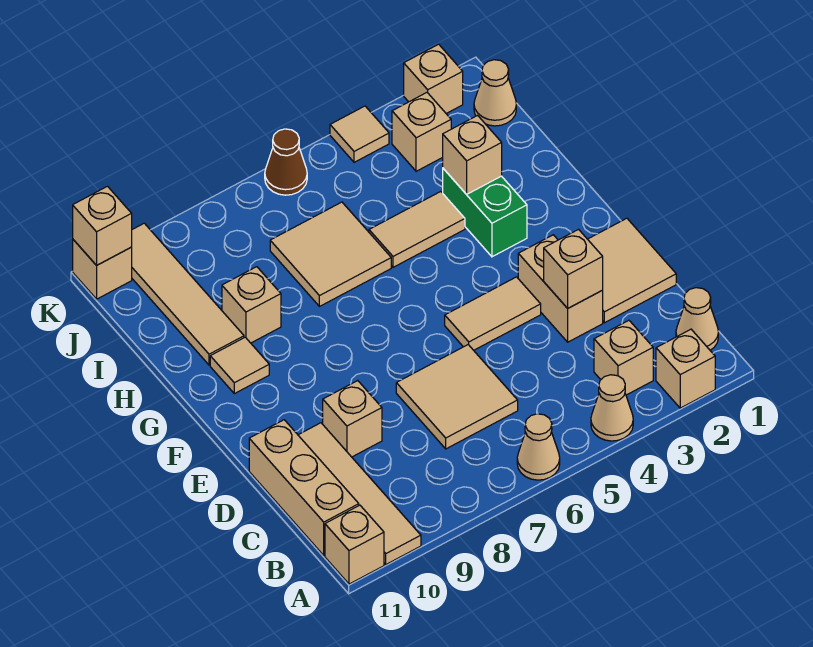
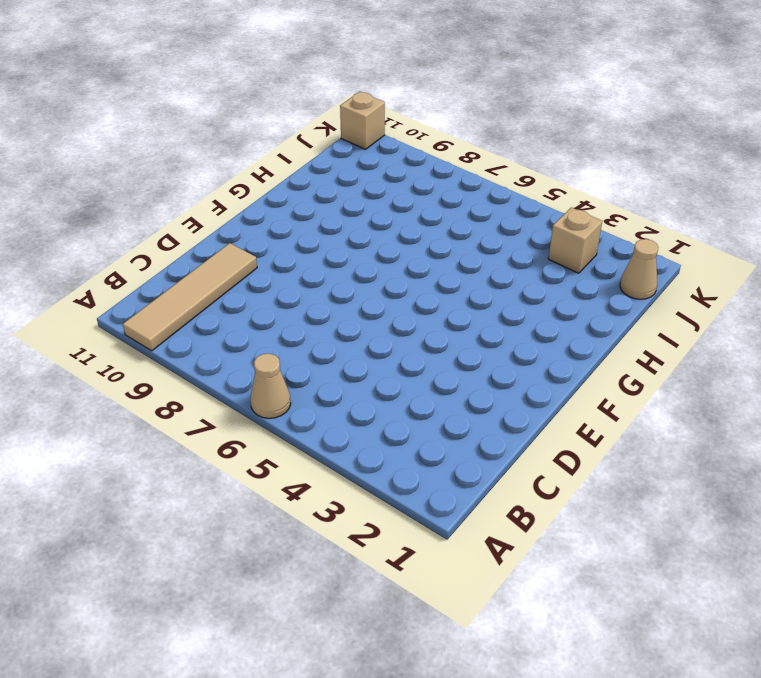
none -> tan brick A2 level 1
none -> tan cone A4 level 1
none -> tan brick A11 level 1

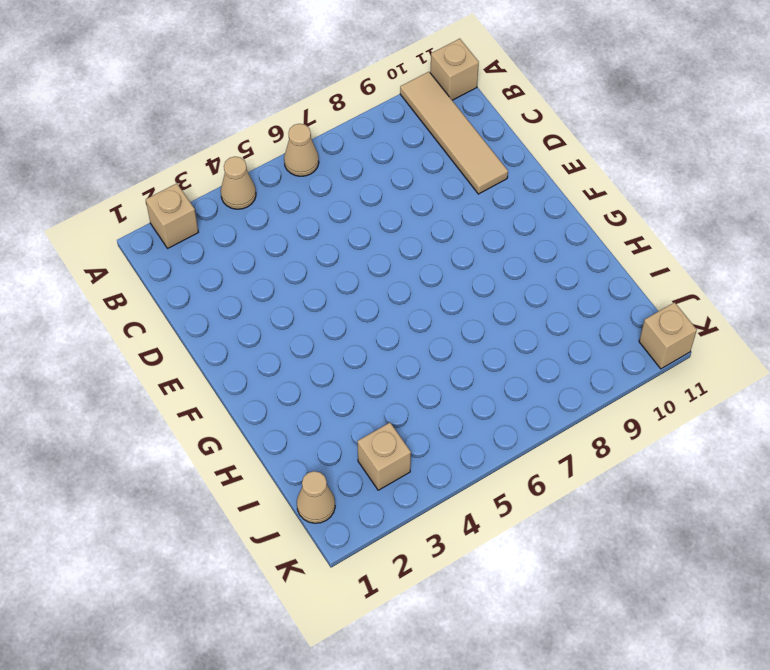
none -> tan cone B1 level 1
none -> tan brick B3 level 1
none -> tan brick B11:D11 level 1

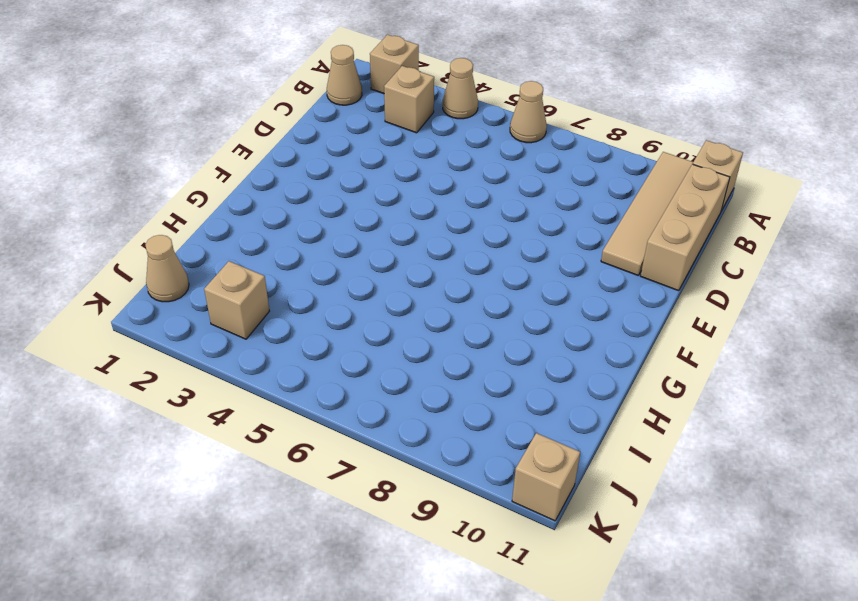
none -> tan tile C6:D7 level 1
none -> tan tile D1:E2 level 1
none -> tan brick D3:E3 level 1

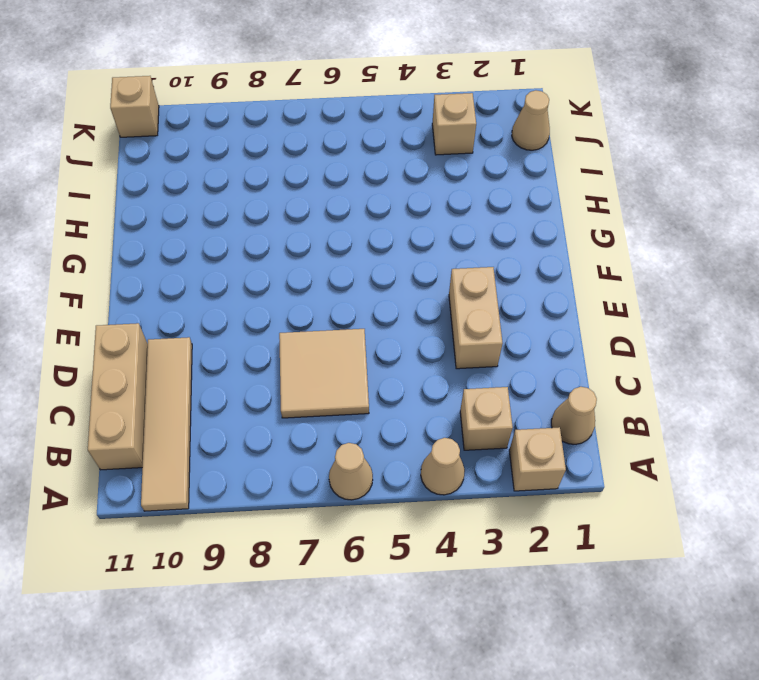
none -> tan brick A11 level 1
none -> tan tile D1:E2 level 1
none -> tan brick D9 level 1

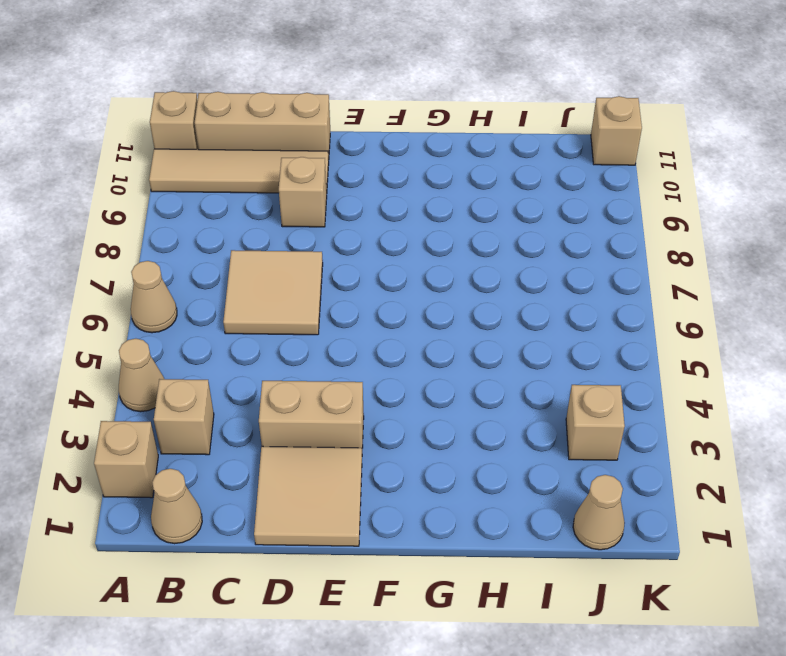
none -> tan tile E4:E5 level 1
none -> green brick G3:H3 level 1
none -> tan tile G10 level 1

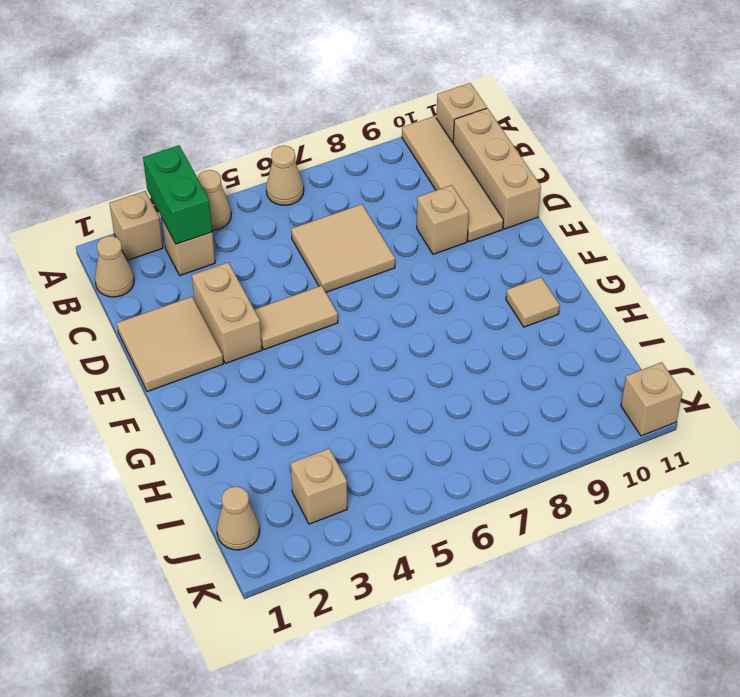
green brick A3:B3 level 2 -> green brick G3:H3 level 1
none -> tan tile H4:H5 level 1
none -> tan tile H6:I7 level 1
none -> tan brick H9 level 1

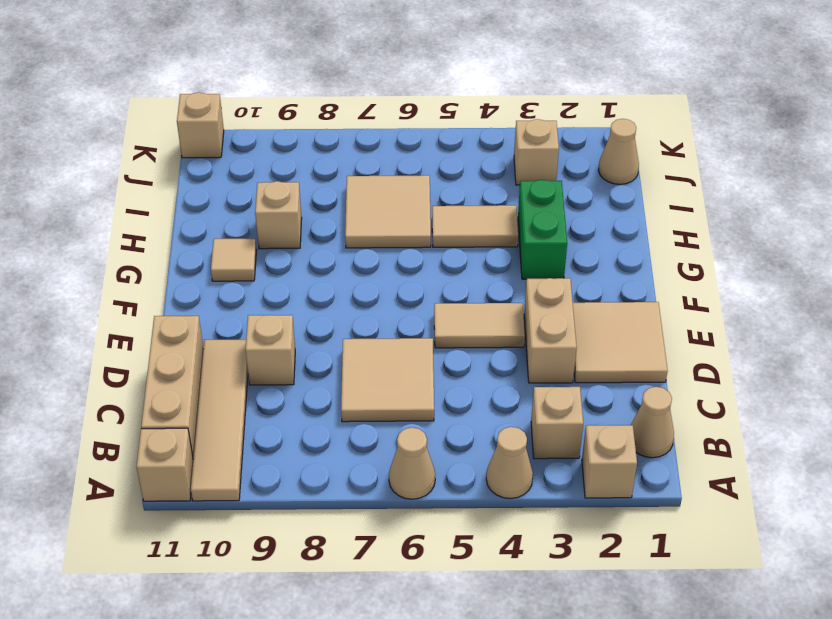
none -> tan tile H10:K10 level 1
none -> tan brick K2 level 1
none -> tan tile K4 level 1

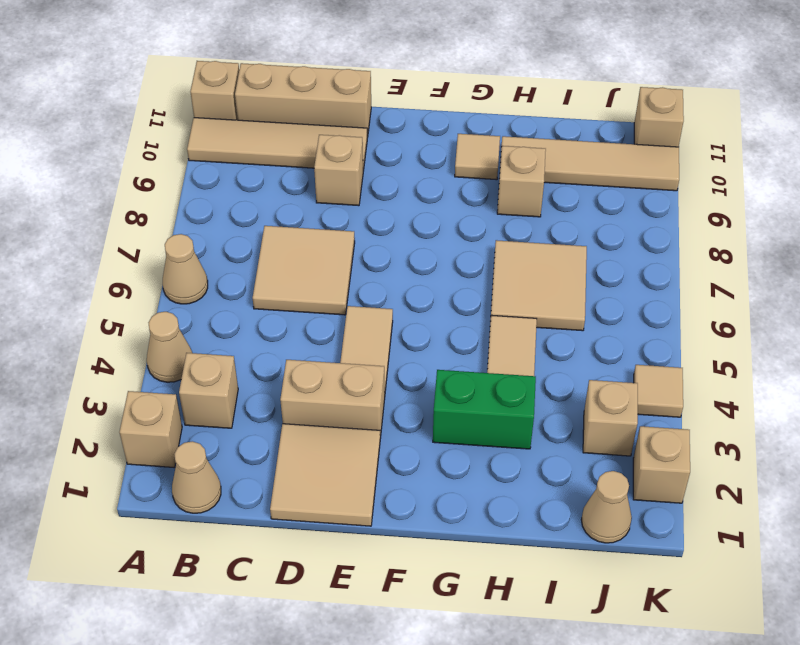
none -> brown cone K6 level 1
none -> tan brick D3 level 2
none -> tan brick H3 level 2

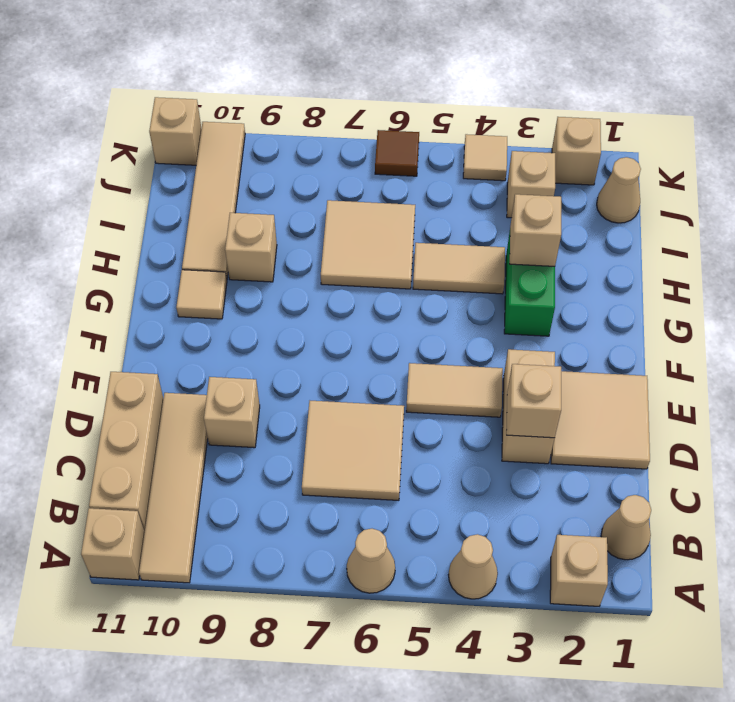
brown tile K6 level 1 -> brown cone K6 level 1
none -> tan brick B3 level 1
none -> tan brick K11 level 2

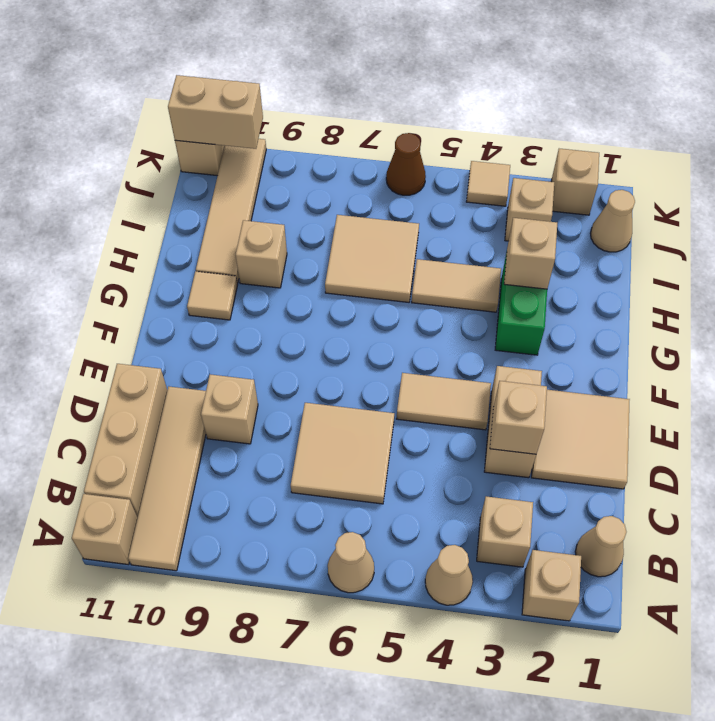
tan brick K10:K11 level 2 -> tan brick K11 level 2

